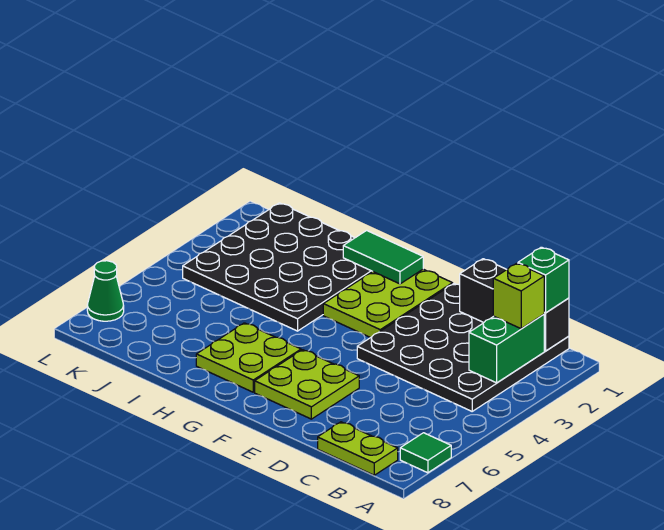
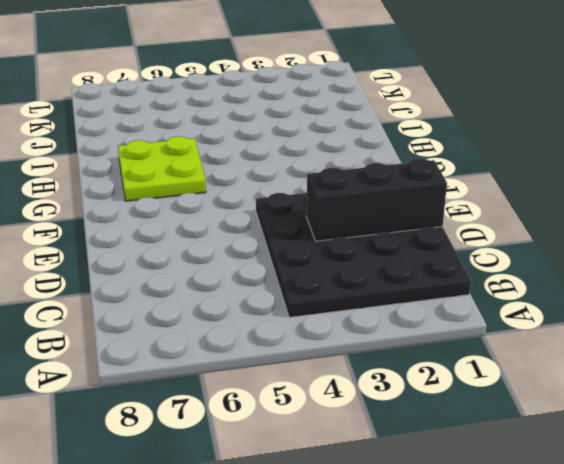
black brick D1:D3 level 2 -> black brick B1:D1 level 2
none -> green tile A7 level 1
none -> lime plate B8:C8 level 1
none -> lime plate E6:F7 level 1

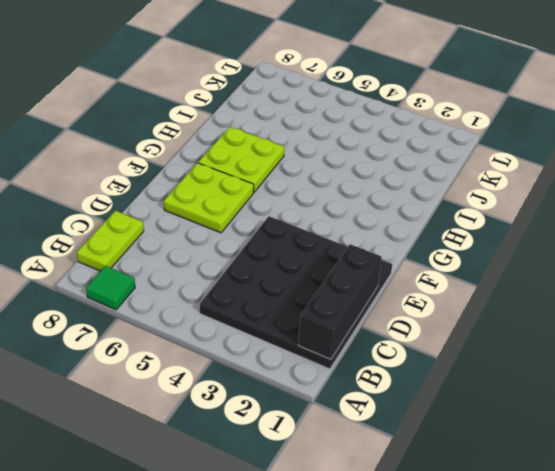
none -> lime plate F1:G3 level 1
none -> black plate H1:K4 level 1
none -> green cone L7 level 1

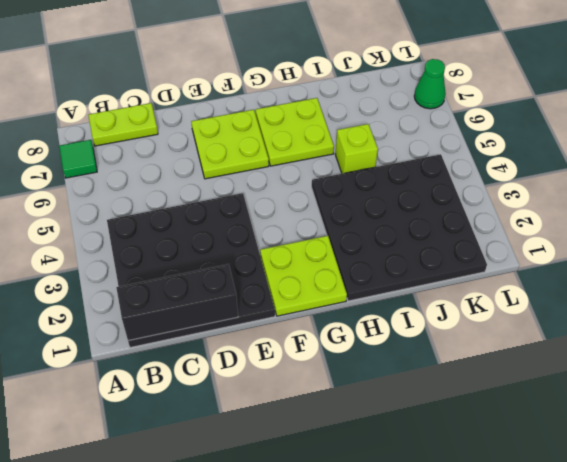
lime plate F1:G2 level 1 -> lime plate F1:G3 level 1
lime brick I5 level 1 -> lime brick B2 level 3
none -> green brick B2:B3 level 2
none -> green tile G1:H1 level 2
none -> green brick B1 level 3

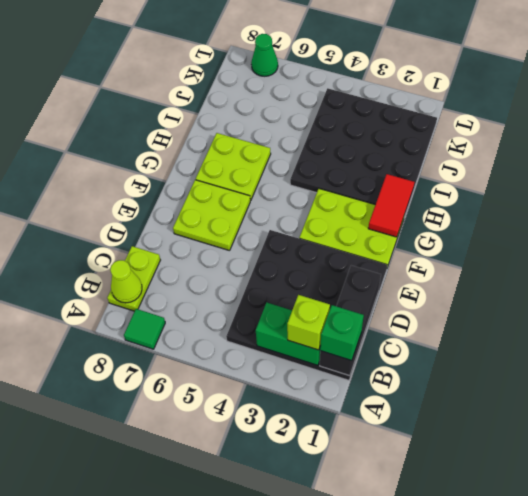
lime cone B8 level 2 -> none
red tile G1:H1 level 2 -> green tile G1:H1 level 2

